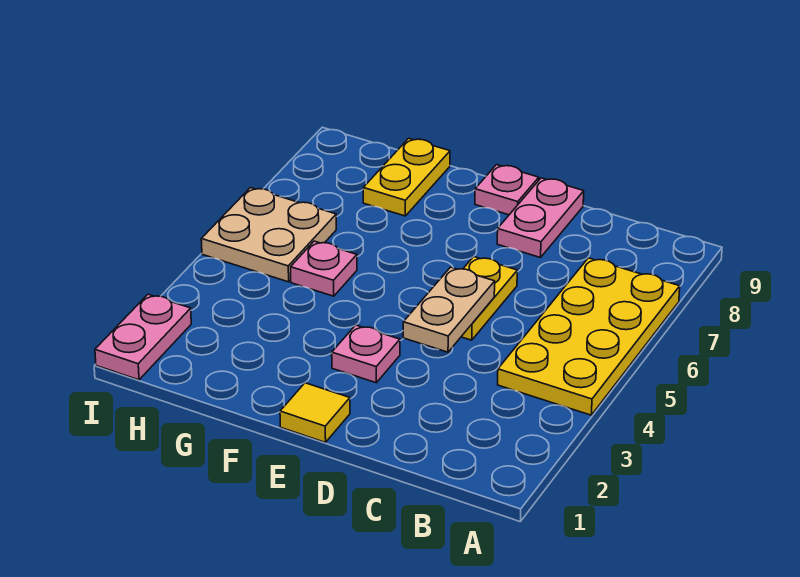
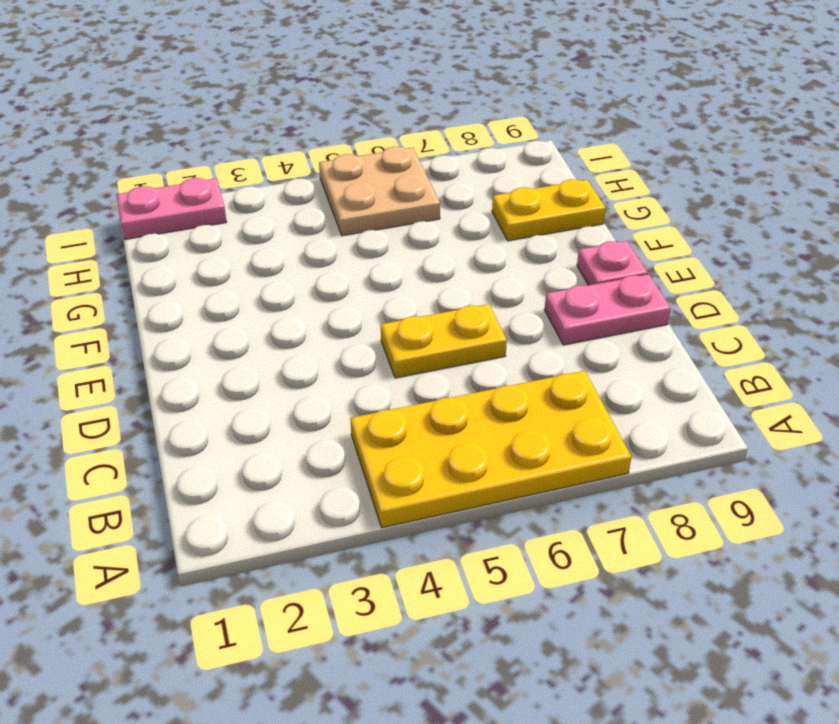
none -> yellow tile E1 level 1
none -> pink plate E3 level 1

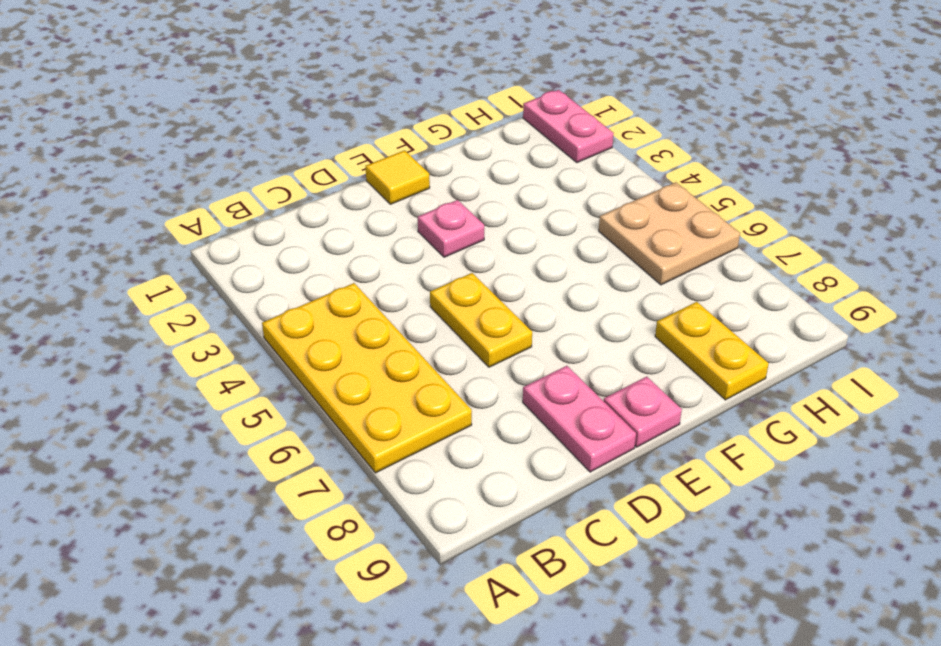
none -> pink plate G5 level 1
none -> tan plate D4:D5 level 2

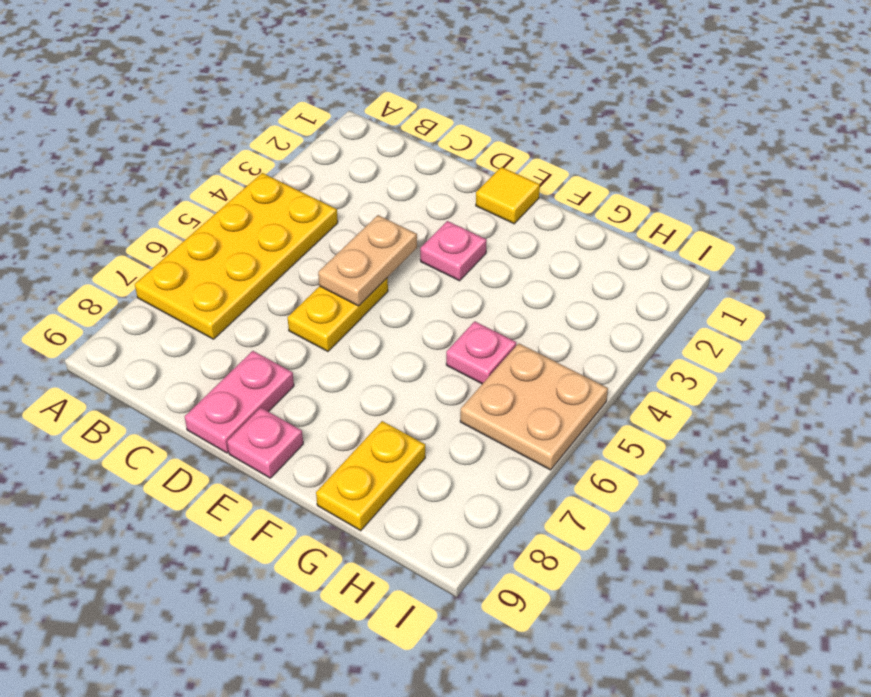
none -> pink plate I1:I2 level 1

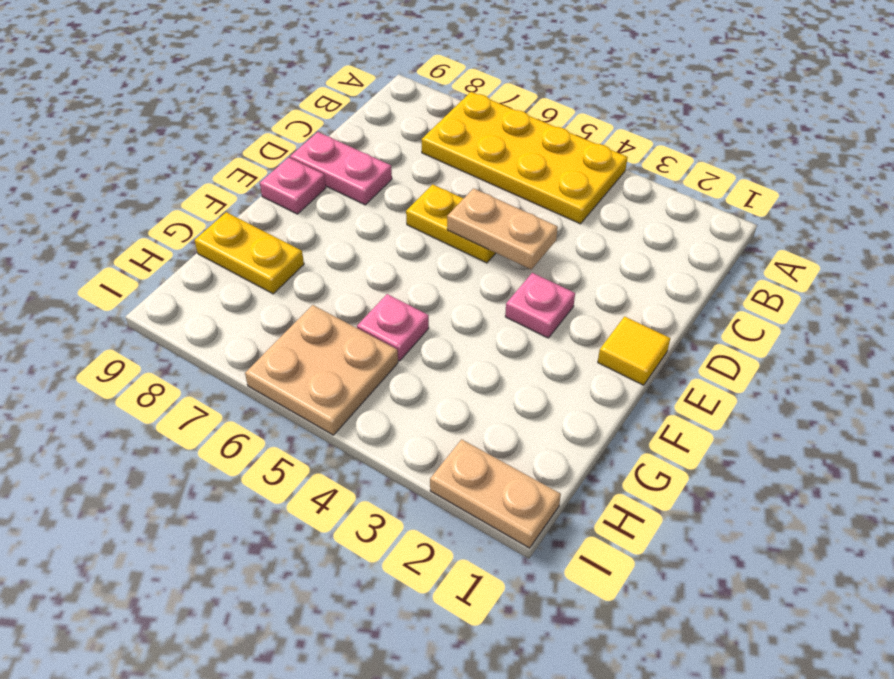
tan plate I1:I2 level 1 -> pink plate I1:I2 level 1

